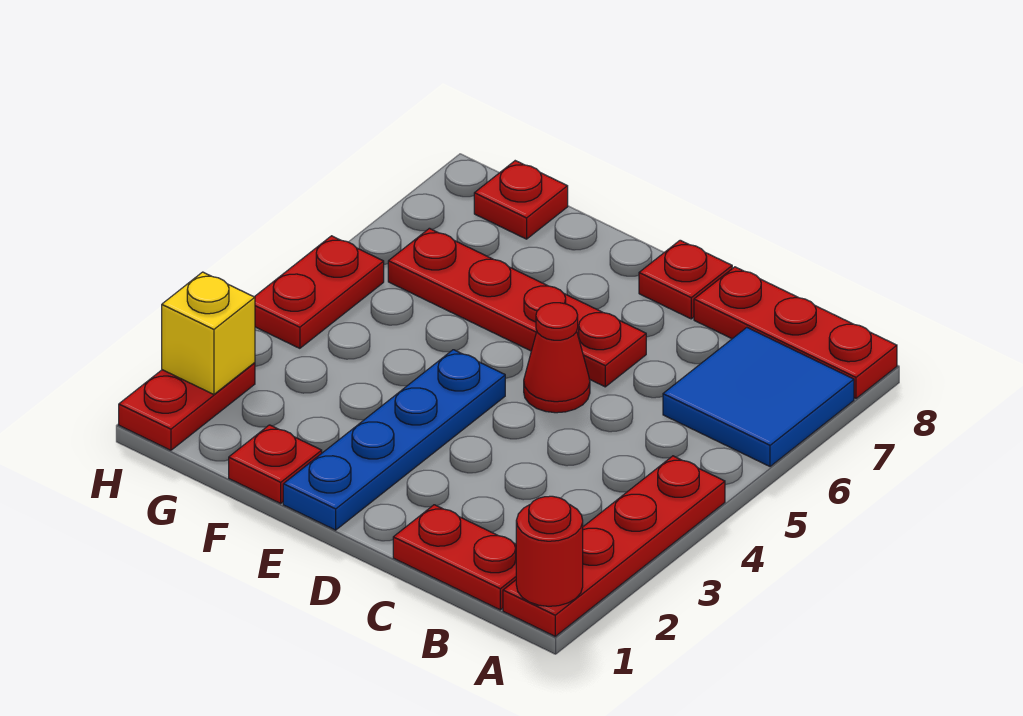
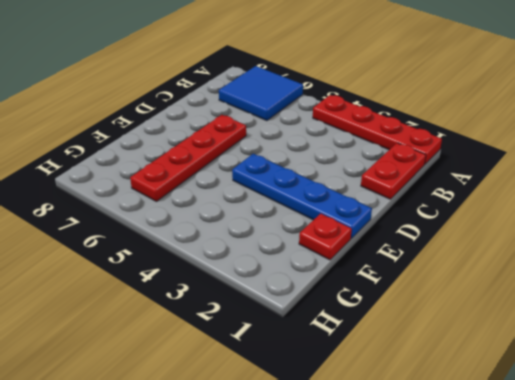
none -> red plate A8:C8 level 1
none -> red cone D5 level 1
none -> red plate D8 level 1

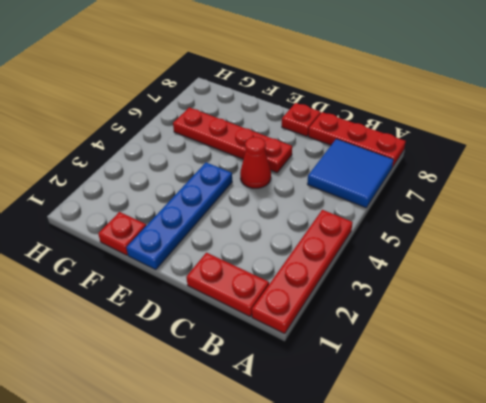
none -> red plate G8 level 1
none -> red plate H1:H2 level 1
none -> red plate H4:H5 level 1

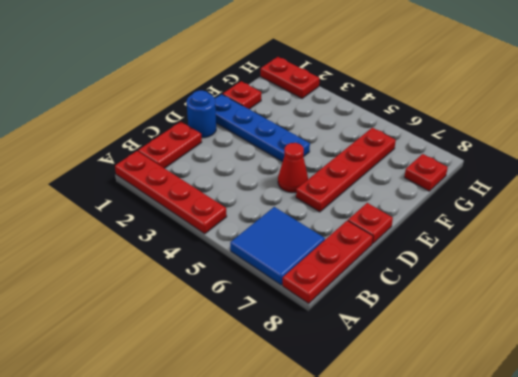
blue round brick D1 level 1 -> none
none -> red plate H4:H5 level 1
none -> red round brick A1 level 2
none -> yellow brick H2 level 2

